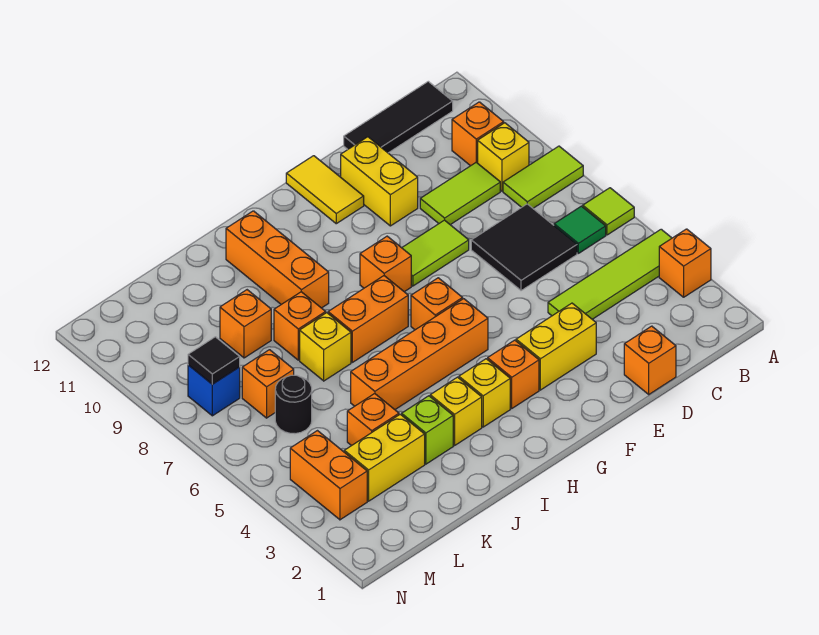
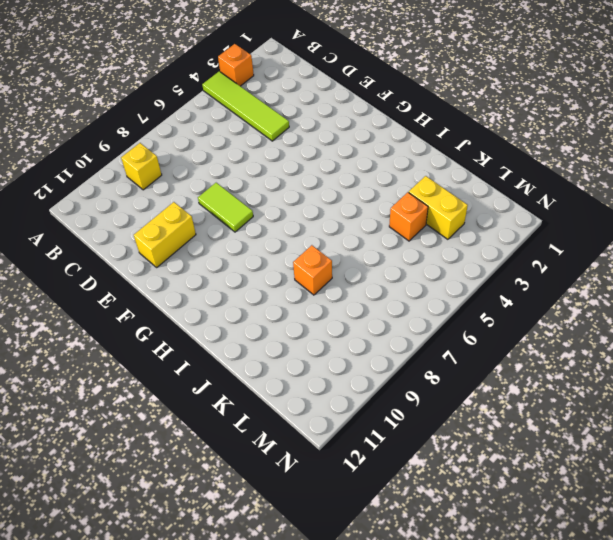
none -> lime tile A6 level 1
none -> lime tile A8:B8 level 1
none -> green tile B6 level 1
none -> orange brick B10 level 1

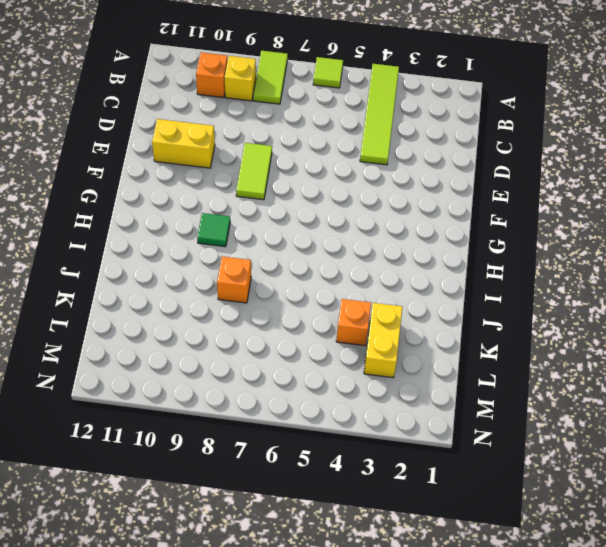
green tile H9 level 1 -> green tile B6 level 1
none -> orange brick A3 level 1
none -> black tile B12:D12 level 1
none -> black tile C6:D7 level 1
none -> lime tile C9:D9 level 1

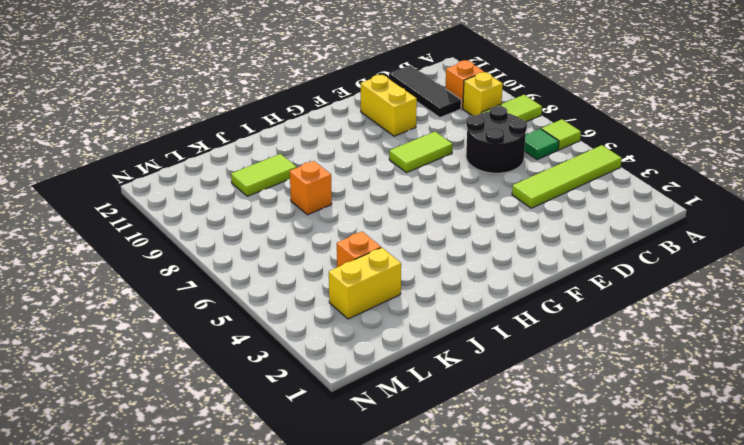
black round brick C6:D7 level 1 -> black tile C6:D7 level 1
black tile C10:C12 level 1 -> black tile B12:D12 level 1
lime tile J10:K10 level 1 -> lime tile C9:D9 level 1
none -> orange brick A3 level 1
none -> orange brick D1 level 1
none -> yellow brick E3:F3 level 1
none -> yellow tile F11:F12 level 1

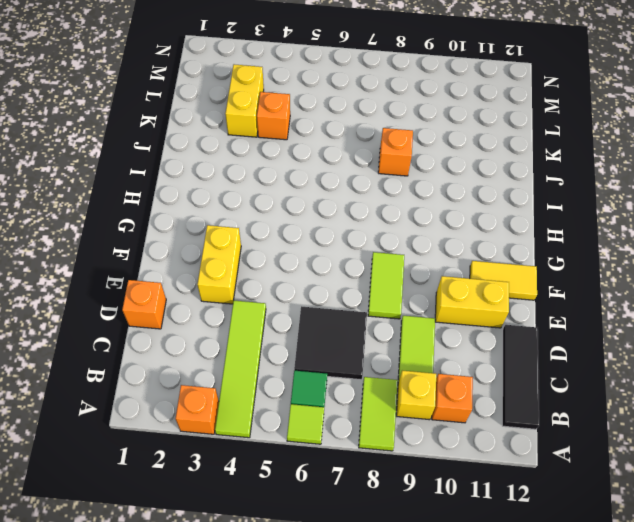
none -> orange brick G3 level 1
none -> orange brick G5:J5 level 1
none -> orange brick G6 level 1
none -> orange brick G8 level 1

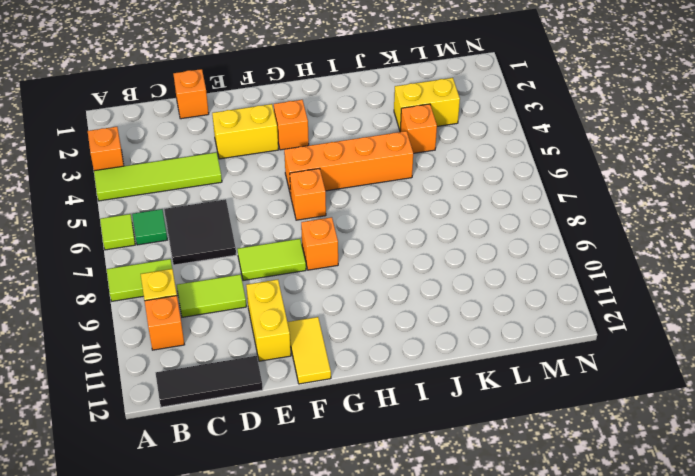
none -> yellow brick H3 level 1
none -> orange brick H7:I7 level 1
none -> yellow brick I3 level 1
none -> orange brick I9:I11 level 1

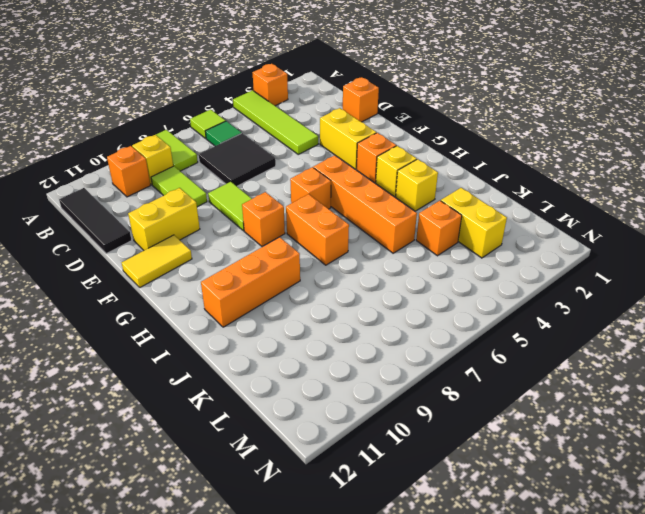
none -> lime brick J3 level 1
none -> yellow brick J7 level 1
none -> orange brick J8 level 1
none -> orange brick K9 level 1

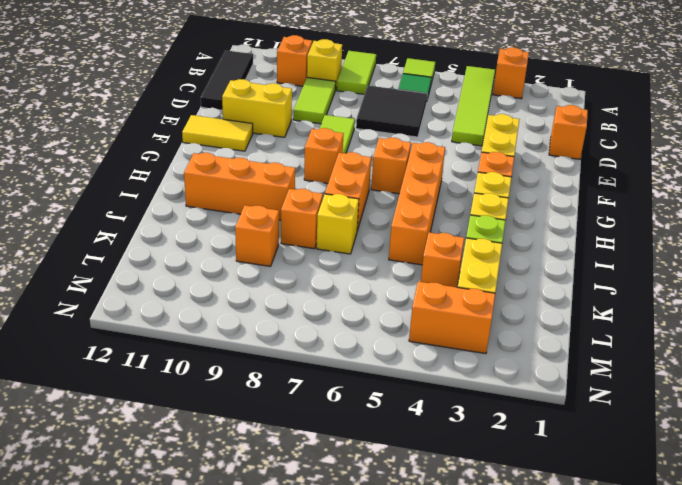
none -> black round brick L6 level 1
none -> orange brick L7 level 1
none -> blue brick M8 level 1
none -> black tile M8 level 2

